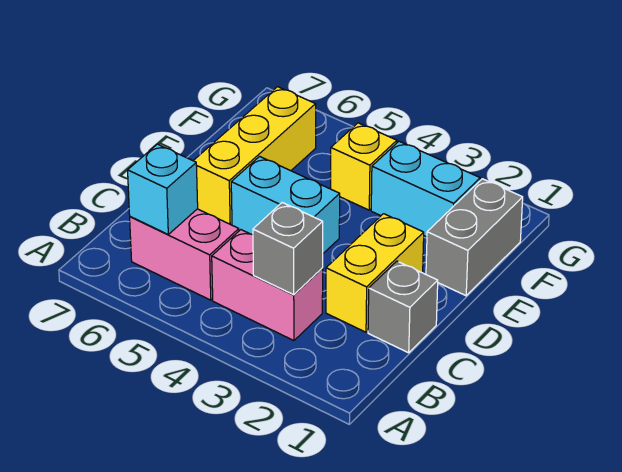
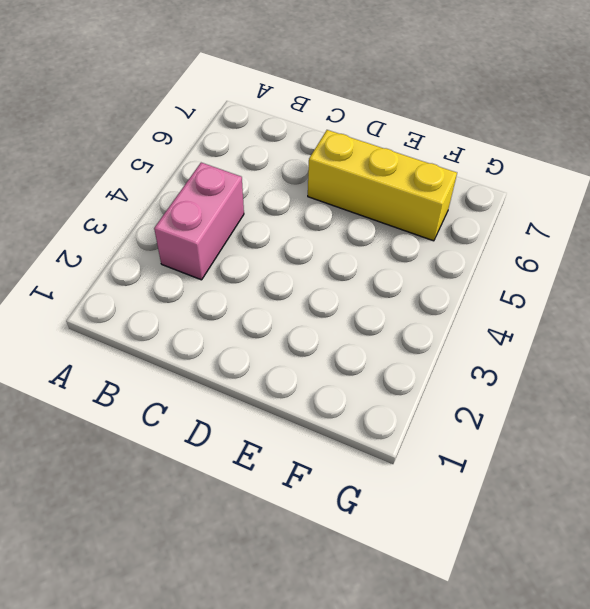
none -> pink brick B5:B6 level 1
none -> grey brick C1 level 1

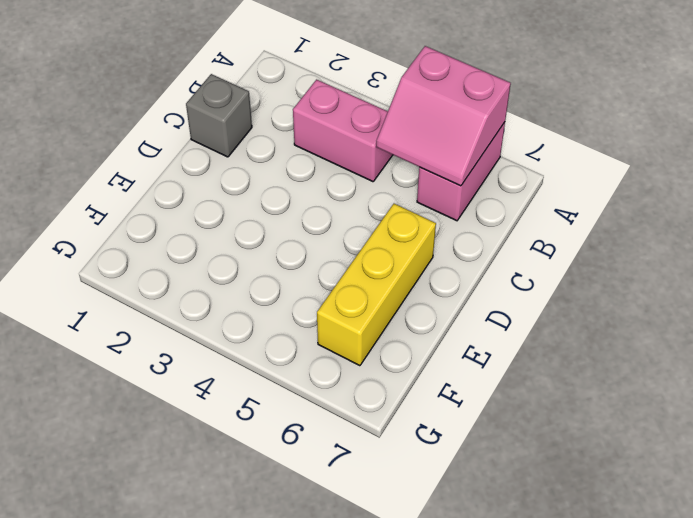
pink slope A5:B6 level 2 top A -> cyan brick B6 level 2
pink brick A6:B6 level 1 -> pink brick B5:B6 level 1
none -> yellow brick C2:D2 level 1
none -> cyan brick D4:D5 level 1

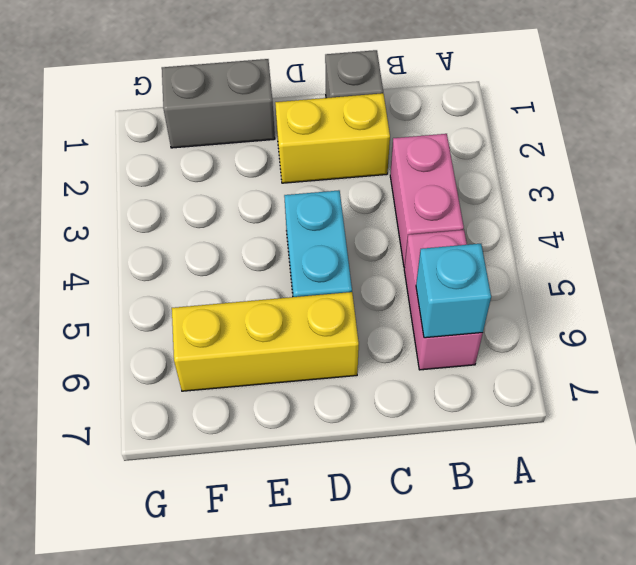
none -> cyan brick F2:F3 level 1
none -> yellow brick F4 level 1

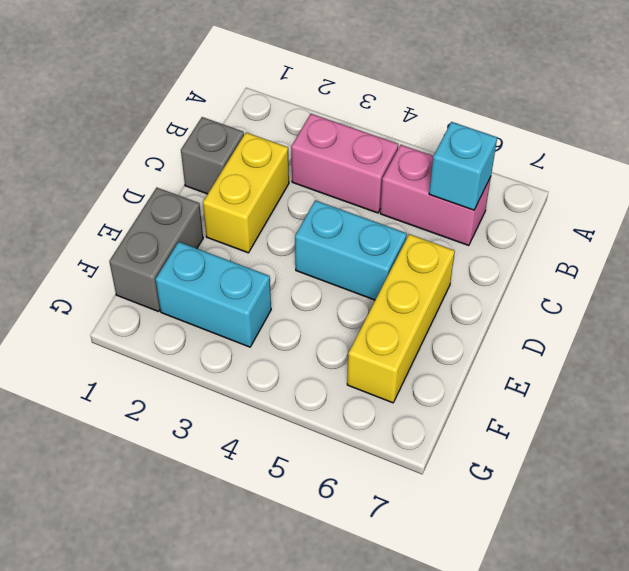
none -> yellow brick F4 level 1
none -> grey brick B3 level 2

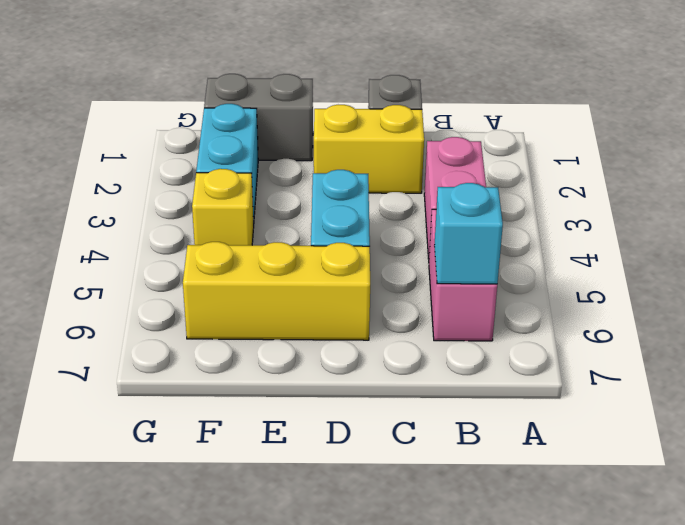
none -> grey brick B3 level 2

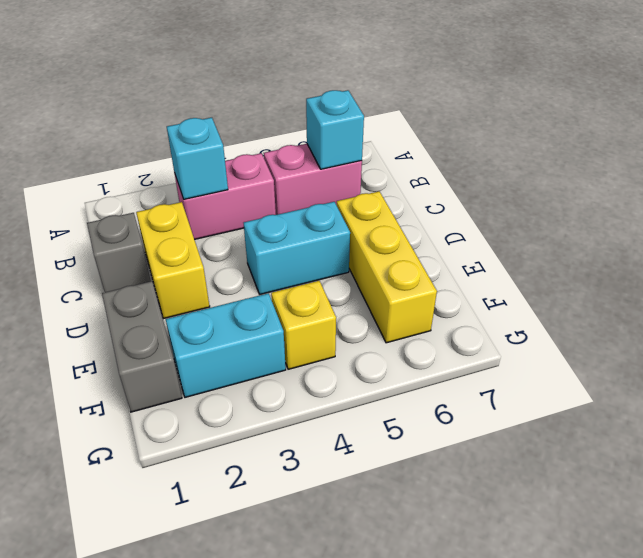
cyan brick B3 level 2 -> grey brick B3 level 2

